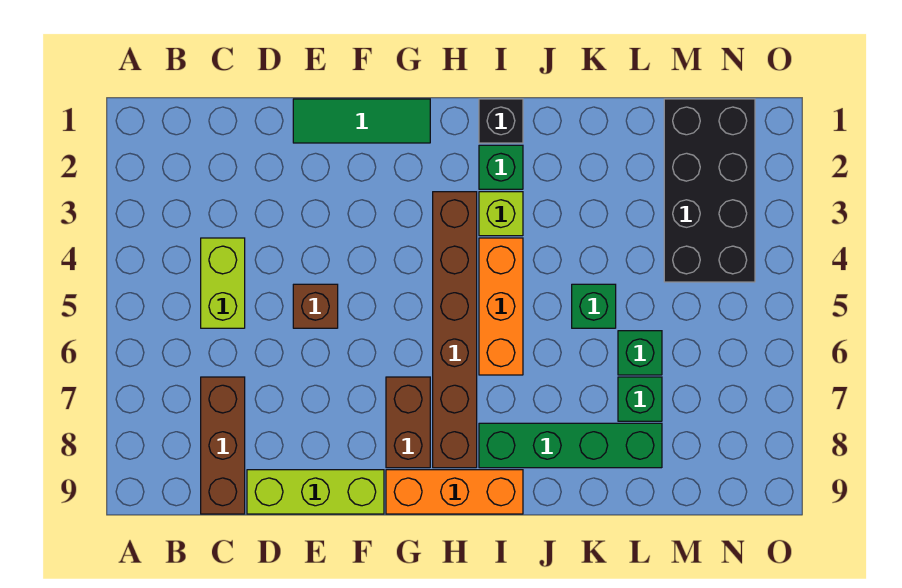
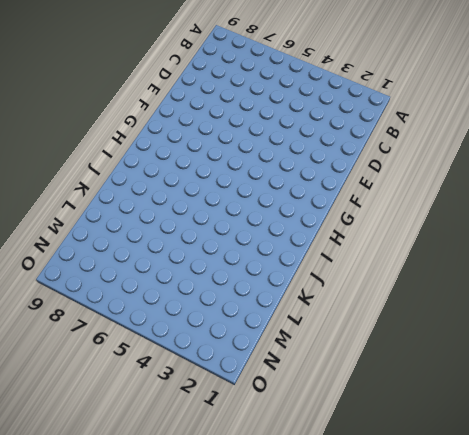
none -> lime brick C4:C5 level 1
none -> brown brick C7:C9 level 1
none -> lime brick D9:F9 level 1

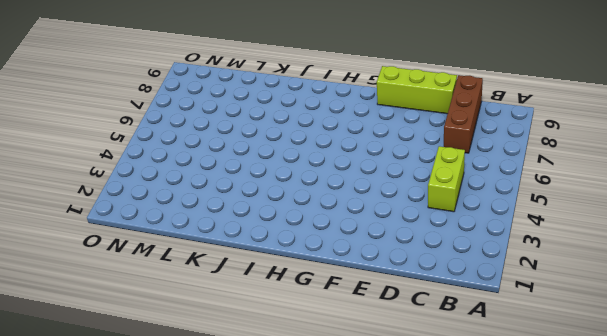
none -> green tile E1:G1 level 1
none -> brown brick E5 level 1
none -> brown brick G7:G8 level 1

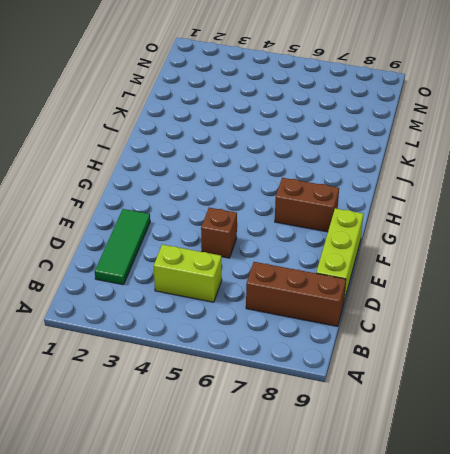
green tile C2:E2 level 1 -> green tile E1:G1 level 1
none -> orange brick G9:I9 level 1
none -> brown brick H3:H8 level 1
none -> black brick I1 level 1

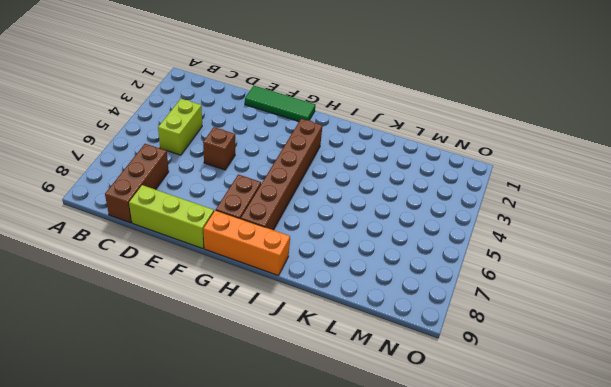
none -> black brick I1 level 1
none -> green brick I2 level 1
none -> lime brick I3 level 1

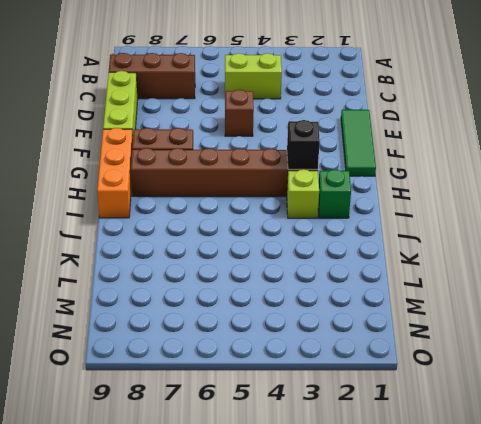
black brick H3 level 2 -> black brick I1 level 1
none -> orange brick I4:I6 level 1
none -> green brick I8:L8 level 1
none -> green brick K5 level 1

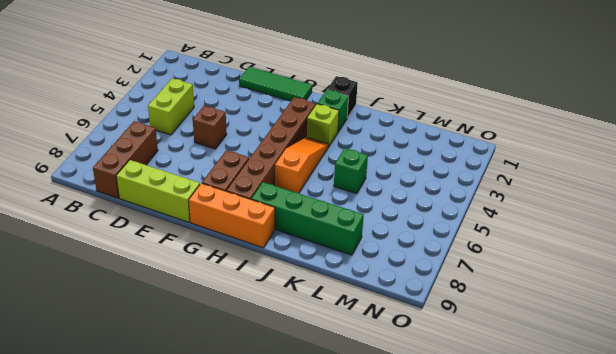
orange slope I4:I6 level 1 top 6 -> orange brick I4:I6 level 1
none -> green brick L6 level 1
none -> green brick L7 level 1
none -> black brick M1:N4 level 1

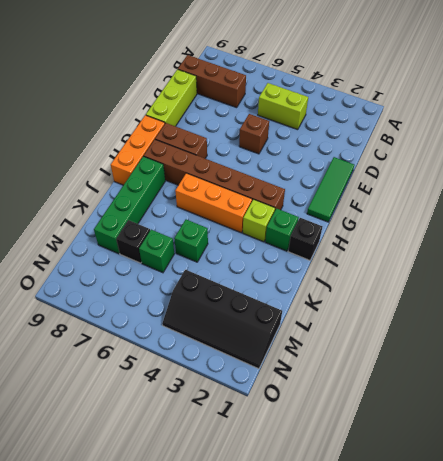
black brick L7 level 1 -> green brick L7 level 1
black slope M1:N4 level 1 top M -> black brick M1:N4 level 1

